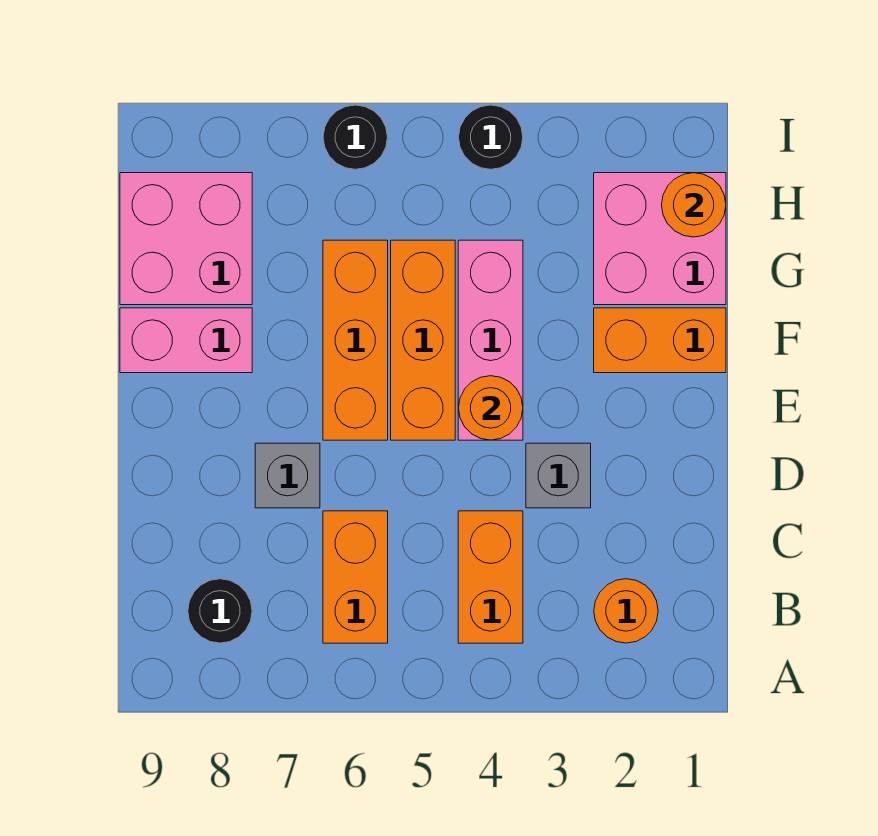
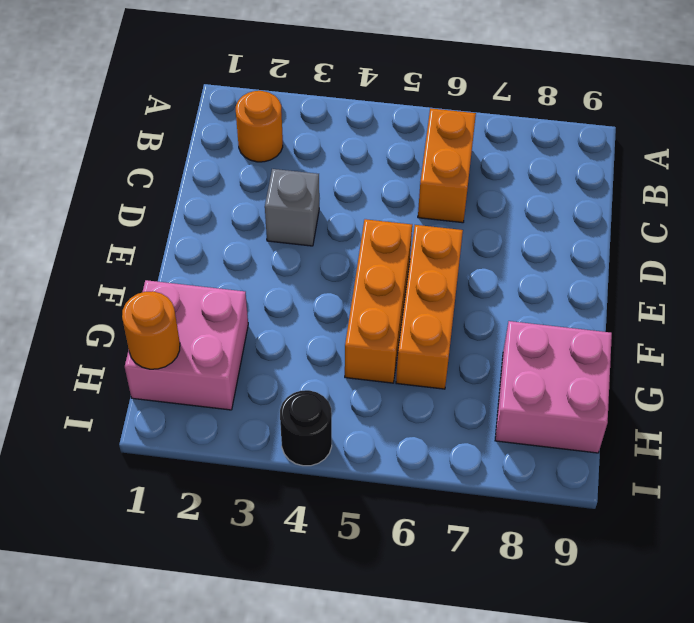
none -> orange brick B4:C4 level 1
none -> black round brick B8 level 1
none -> grey brick D7 level 1

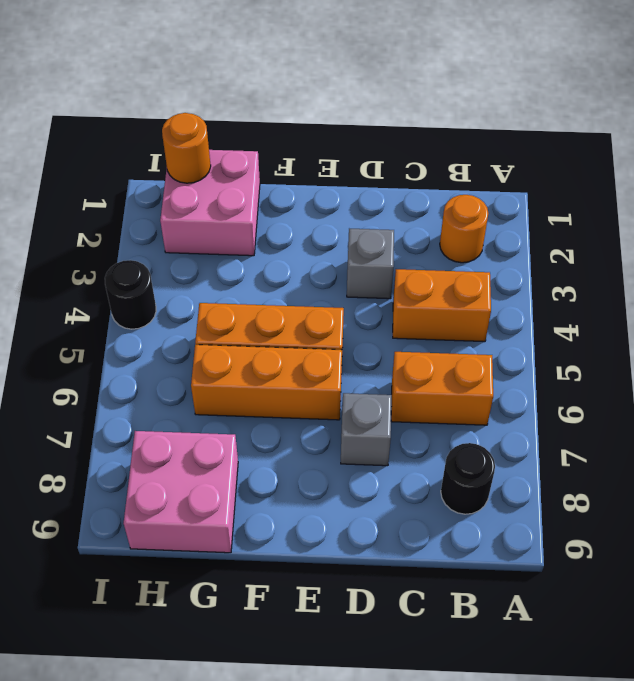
none -> pink brick E4:G4 level 1
none -> orange brick F1:F2 level 1
none -> pink brick F8:F9 level 1

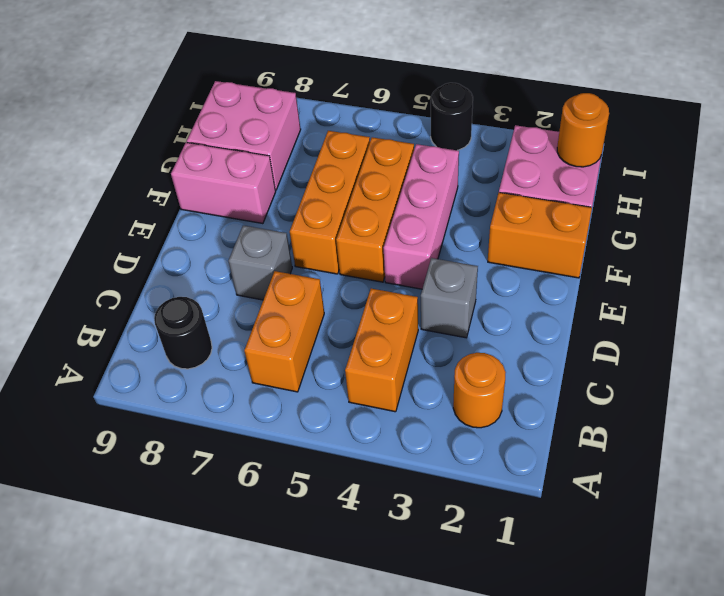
none -> black round brick I6 level 1
none -> orange round brick E4 level 2

